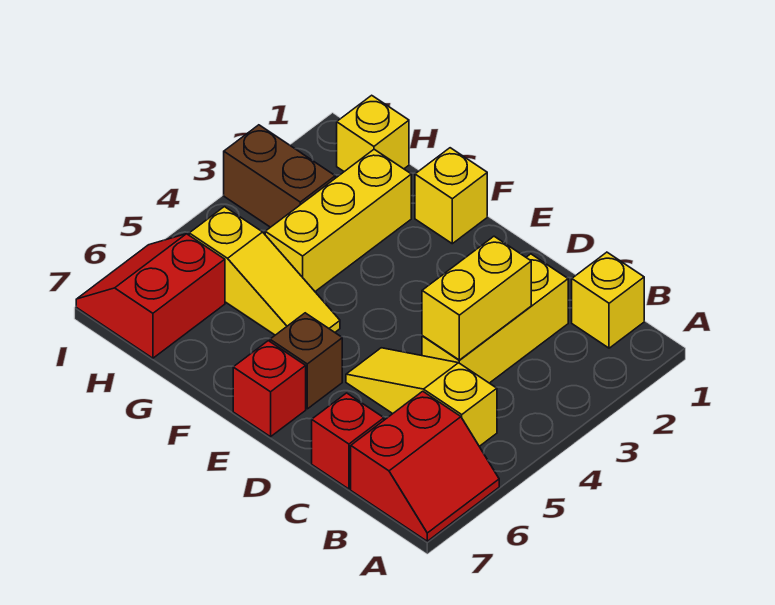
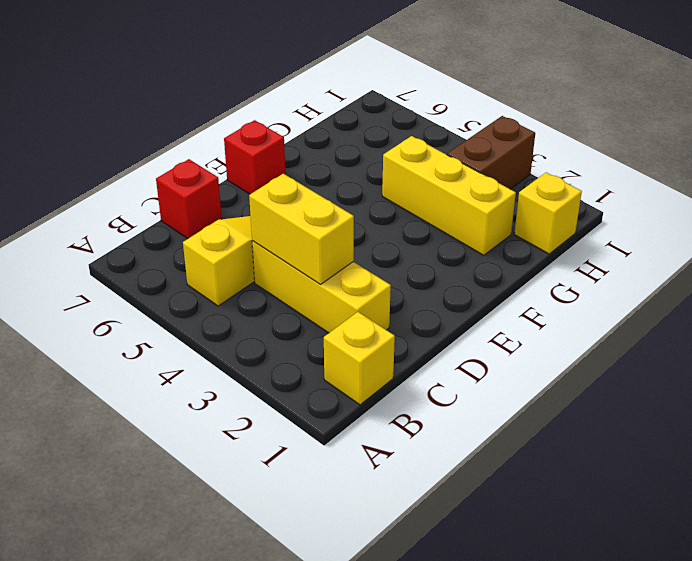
none -> red slope A6:B7 level 1 top B
none -> brown brick E6 level 1
none -> yellow brick F1 level 1

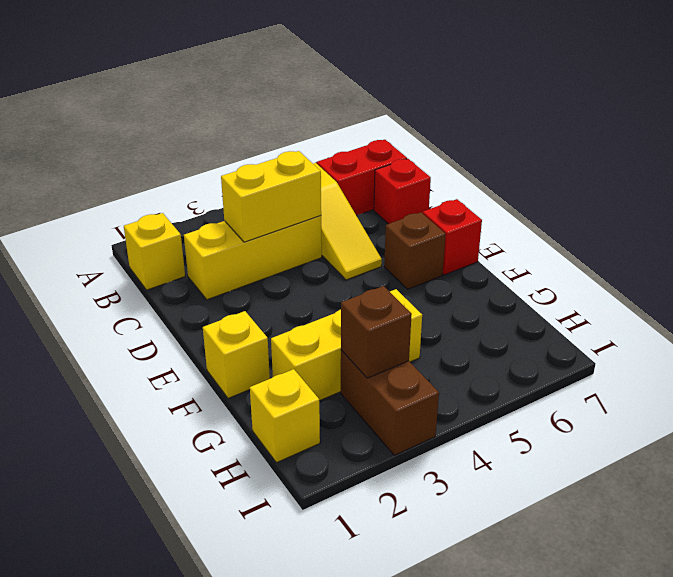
brown brick H3 level 2 -> none
none -> yellow slope F5:H5 level 1 top H
none -> red slope H6:I7 level 1 top H

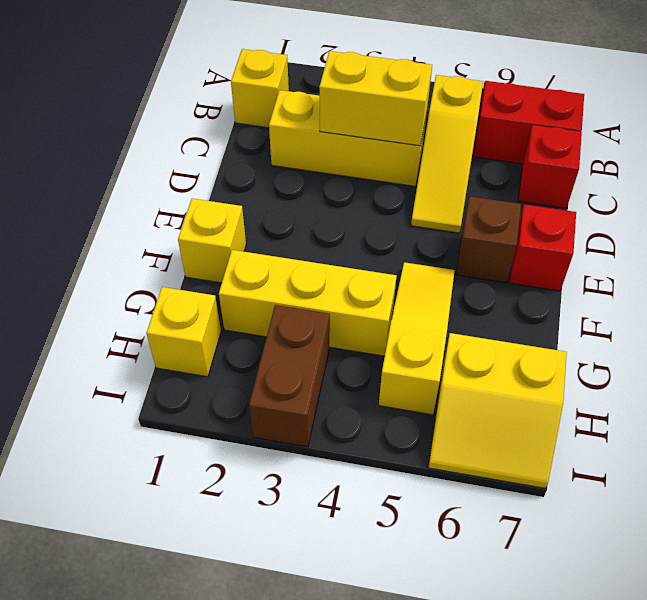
yellow slope H6:I7 level 1 top H -> red slope H6:I7 level 1 top H

